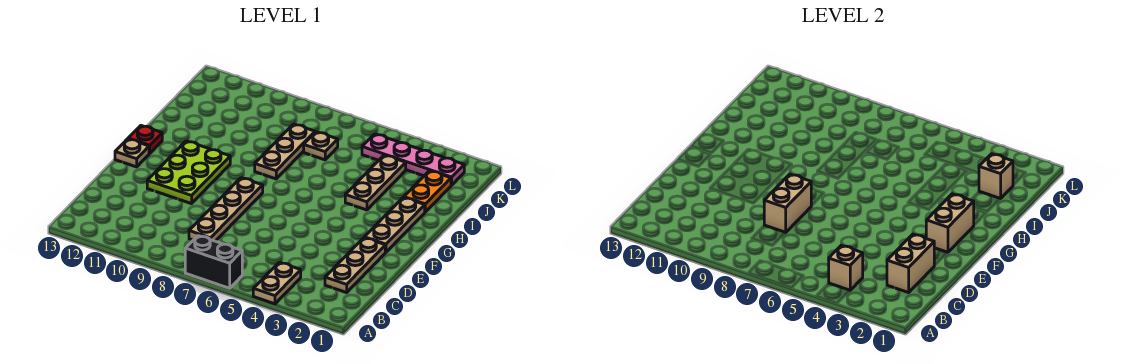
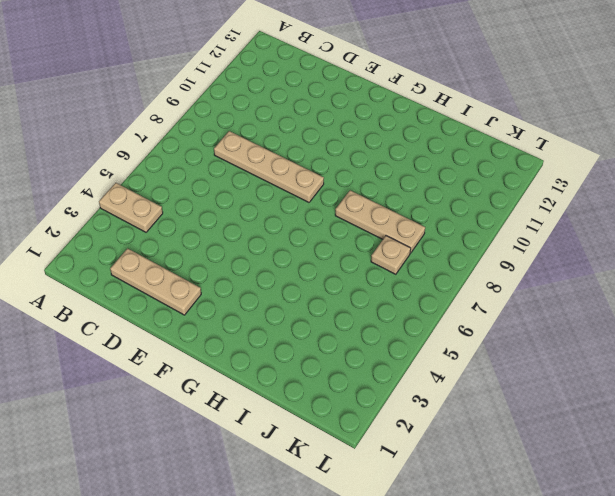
none -> black brick A6:A7 level 1
none -> lime plate E10:G11 level 1
none -> tan plate F2:H2 level 1

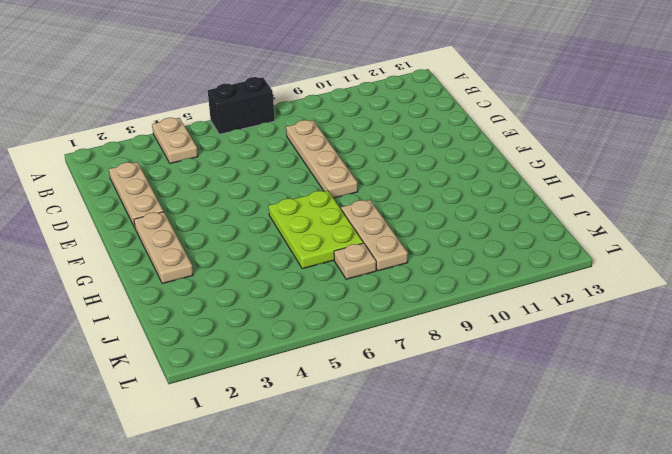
lime plate G6:I7 level 1 -> lime plate E10:G11 level 1
none -> tan plate F13 level 1
none -> red plate G13 level 1
none -> tan plate H4:J4 level 1

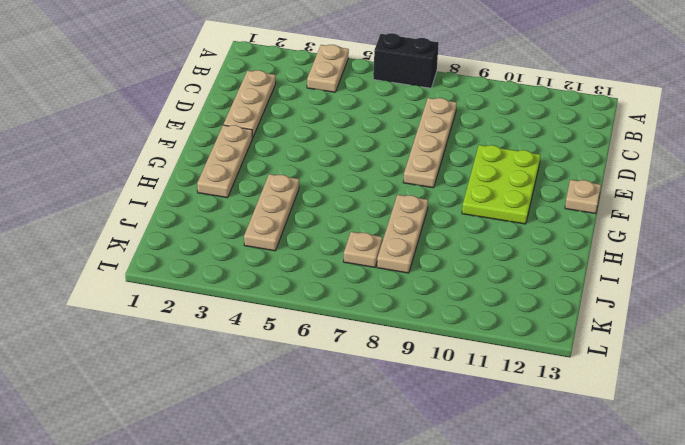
none -> red plate G13 level 1
none -> orange plate I2:J2 level 1
none -> pink plate K2:K5 level 1

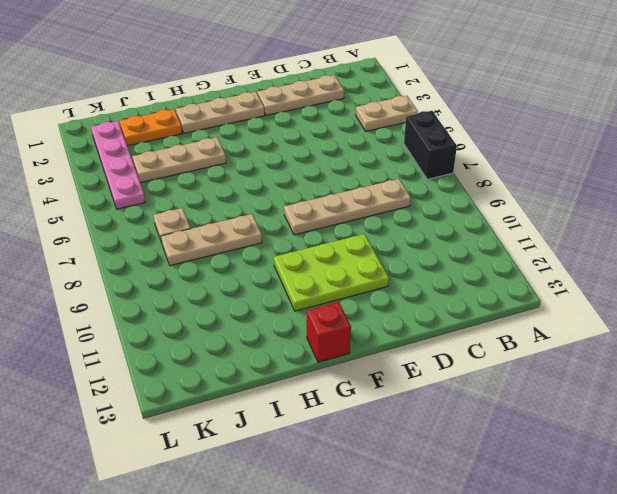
red brick G13 level 1 -> red plate G13 level 1
none -> tan plate F13 level 1
none -> tan brick B4 level 2
none -> tan brick C2:D2 level 2

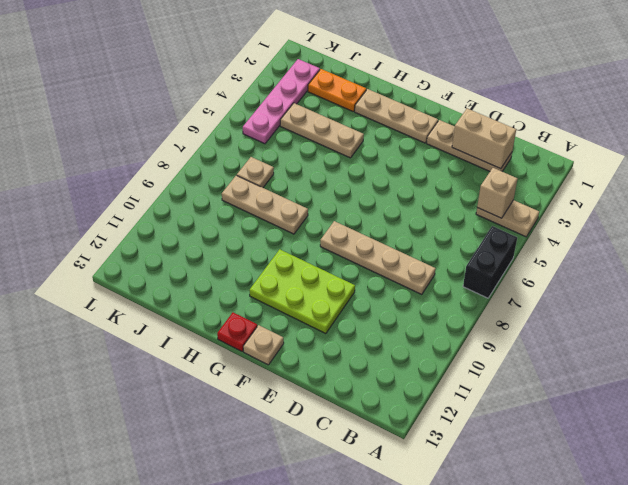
none -> tan brick D8:E8 level 2
none -> tan brick F2:G2 level 2
none -> tan brick J2 level 2

